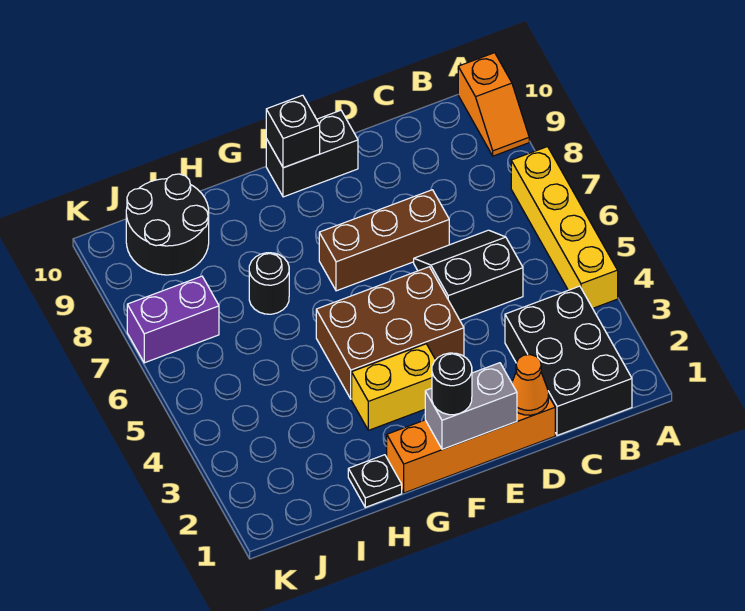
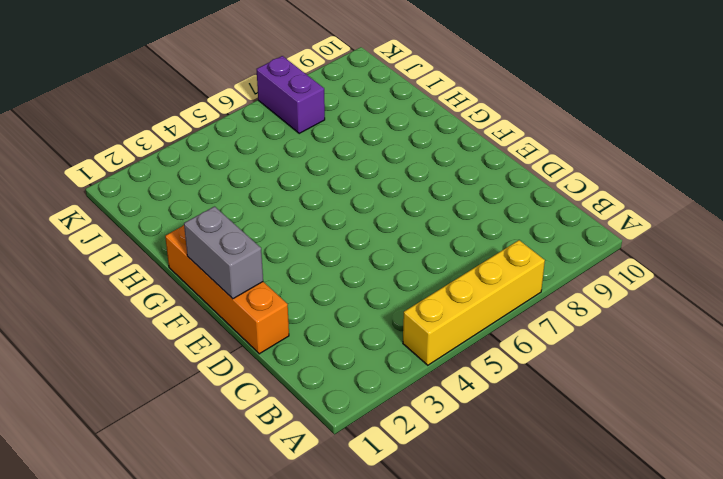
none -> orange slope A9:A10 level 1 top 10
none -> black brick B1:C3 level 1
none -> black slope C5:D6 level 1 top 5

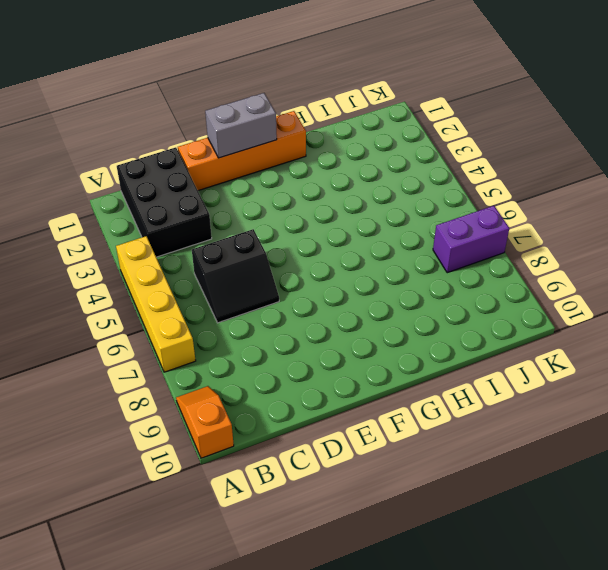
none -> brown brick D7:F7 level 1
none -> brown brick E4:G5 level 1
none -> black brick E10:F10 level 1

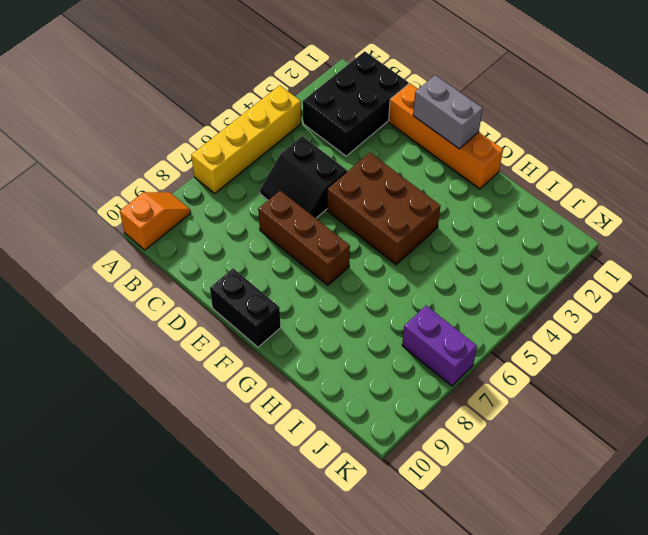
none -> yellow brick F3:G3 level 1
none -> black plate H1 level 1
none -> black round brick H7 level 1

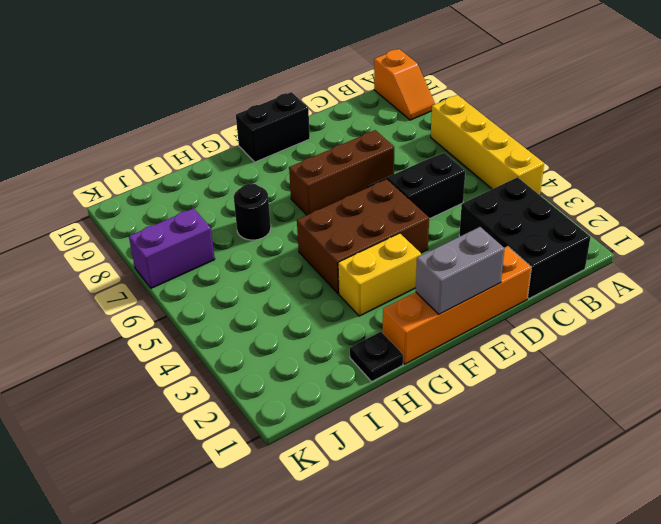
none -> black round brick I9:J10 level 1
none -> orange cone D1 level 2
none -> black brick F10 level 2

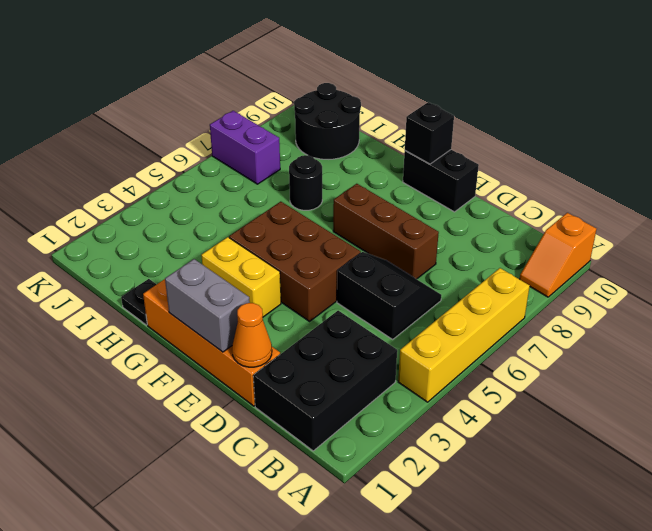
none -> black round brick F1 level 3

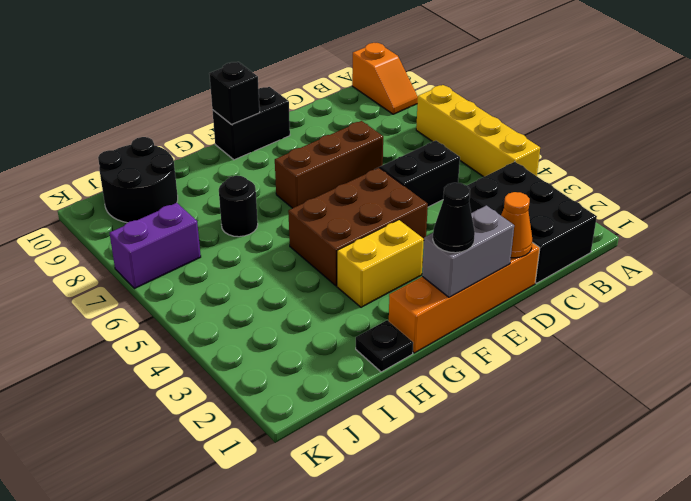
black cone F1 level 3 -> black round brick F1 level 3

